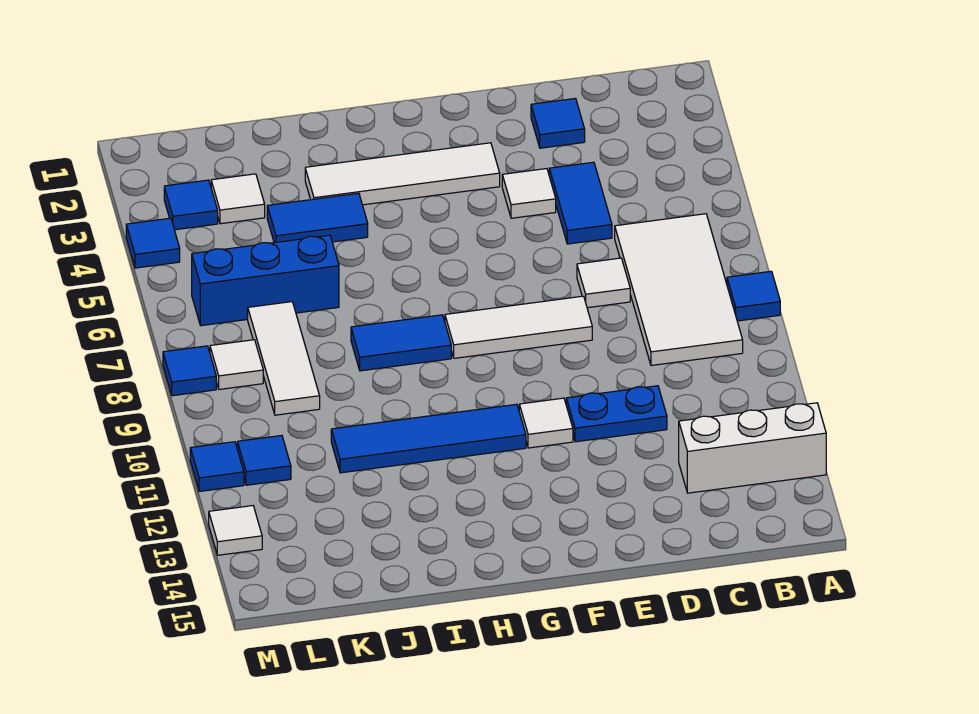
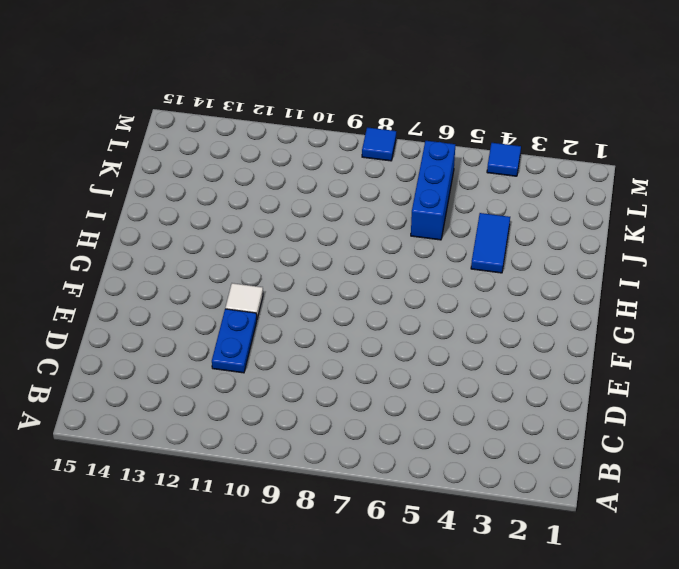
none -> blue tile A8 level 1
none -> white brick A13:C13 level 1
none -> white tile B6:C9 level 1

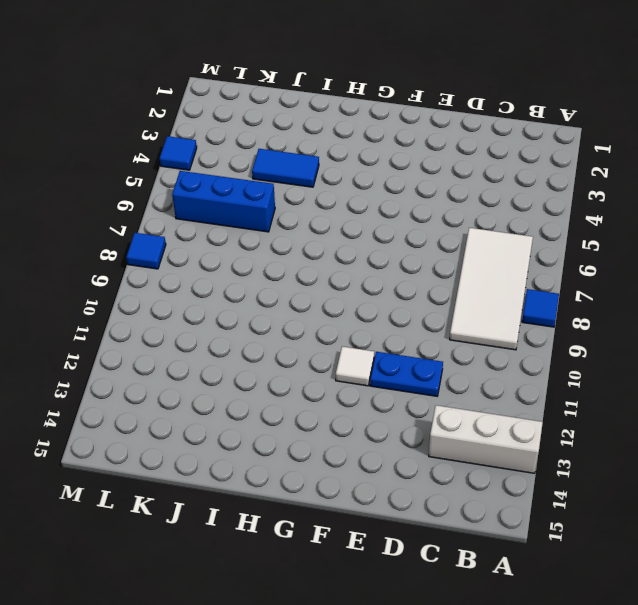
none -> blue tile D2 level 1
none -> blue tile D4:D5 level 1
none -> white tile D7 level 1

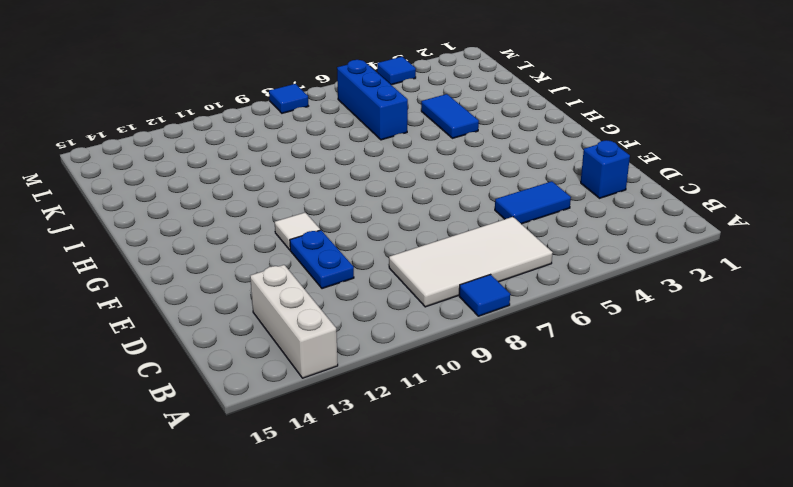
blue brick D2 level 1 -> blue tile D2 level 1
none -> white tile D7 level 1
none -> white tile E4 level 1
none -> white tile E8:G8 level 1

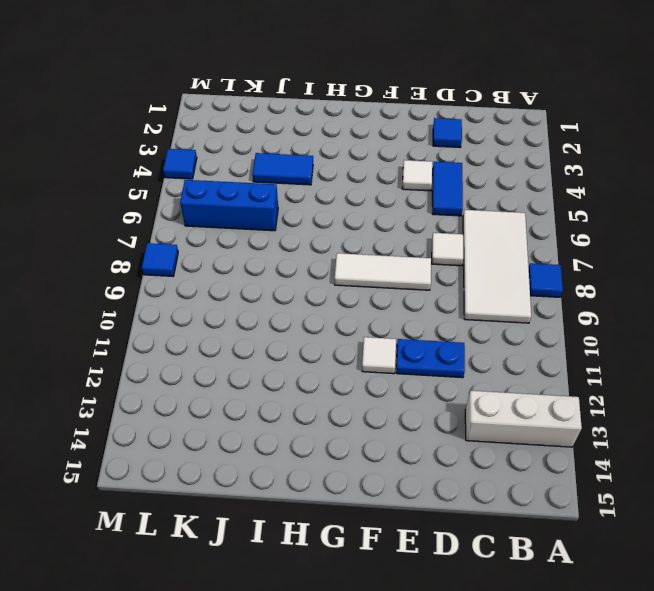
none -> white tile F3:I3 level 1
none -> blue tile G11:J11 level 1
none -> blue tile H8:I8 level 1

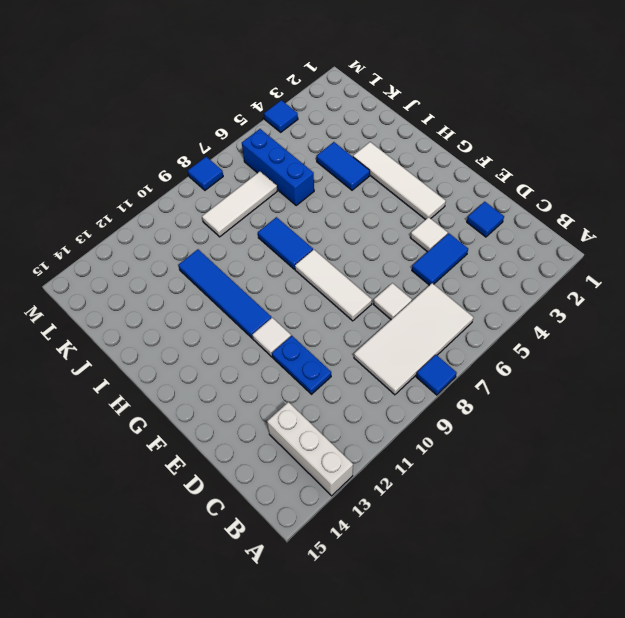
none -> white tile K3 level 1
none -> blue tile L3 level 1
none -> white tile L8 level 1

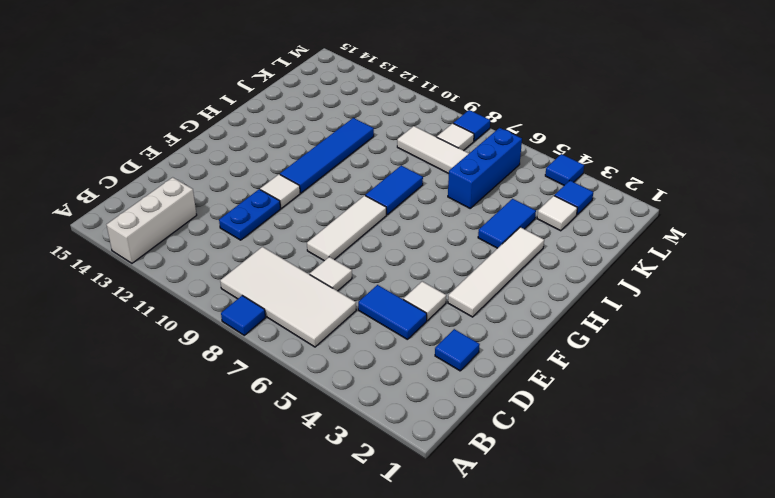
none -> blue tile L11 level 1
none -> blue tile M11 level 1
none -> white tile M13 level 1

